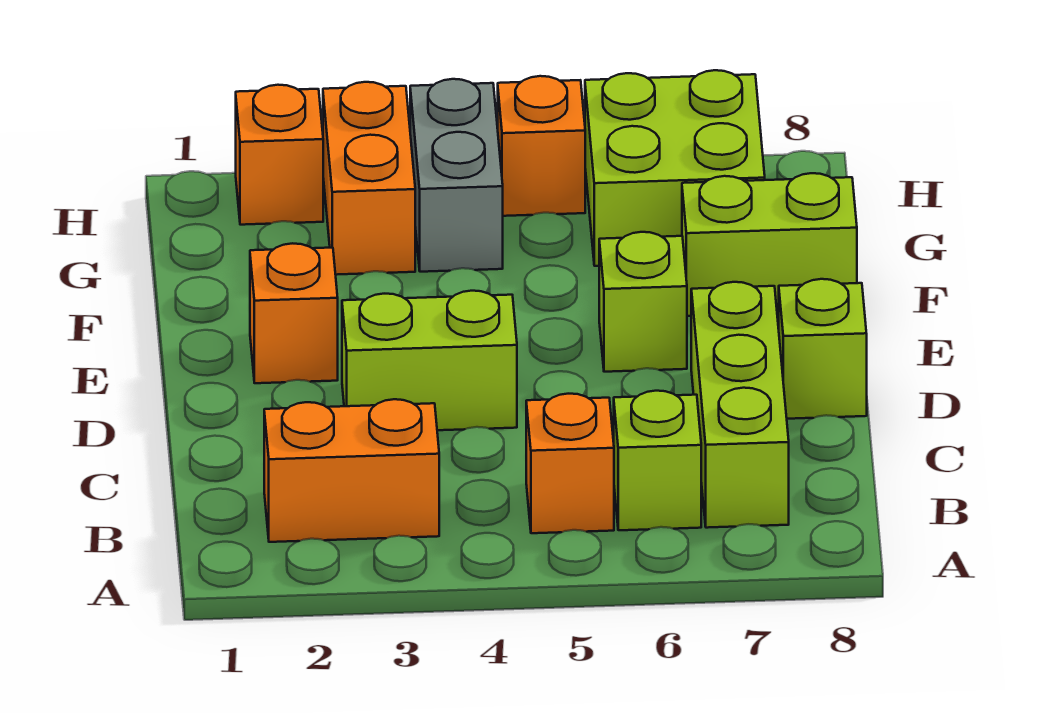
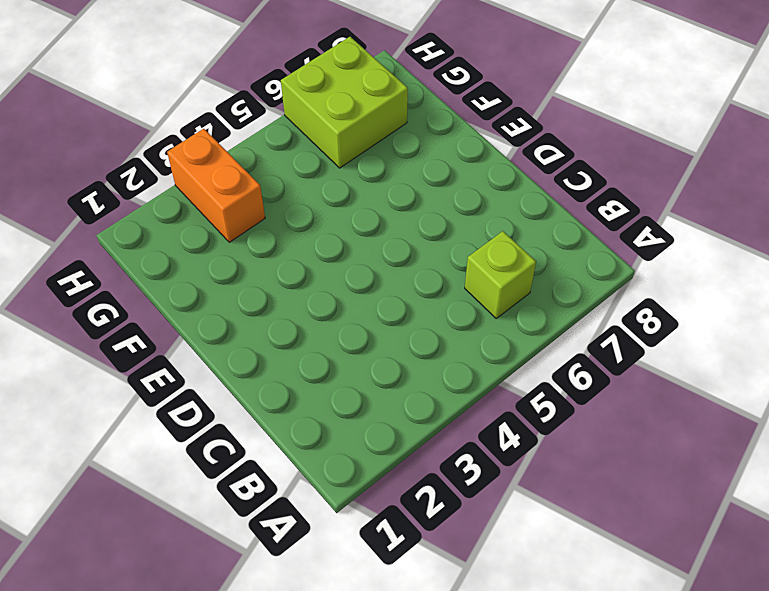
none -> orange brick B2:B3 level 1
none -> orange brick B5 level 1
none -> lime brick B7:D7 level 1

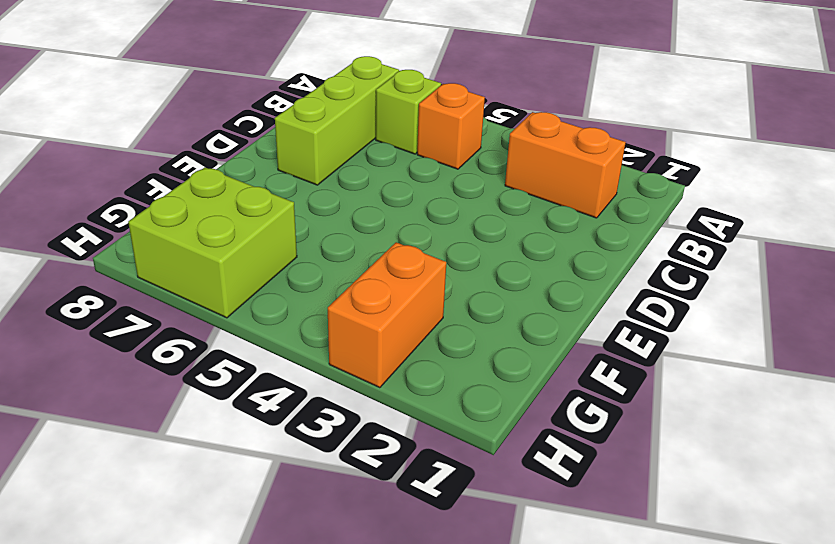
none -> lime brick D3:D4 level 1
none -> lime brick D8 level 1
none -> orange brick E2 level 1

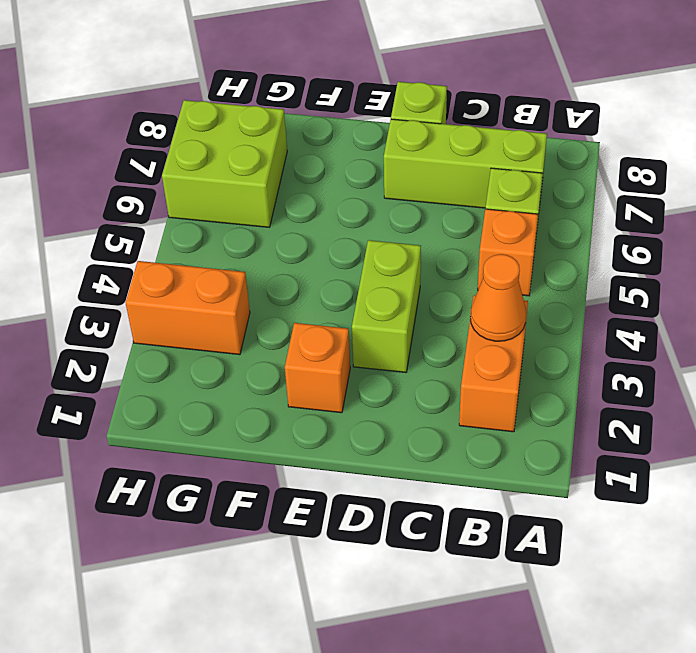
orange cone B3 level 2 -> none
none -> lime brick E6 level 1
none -> lime brick F7:F8 level 1
none -> grey brick G4:H4 level 1

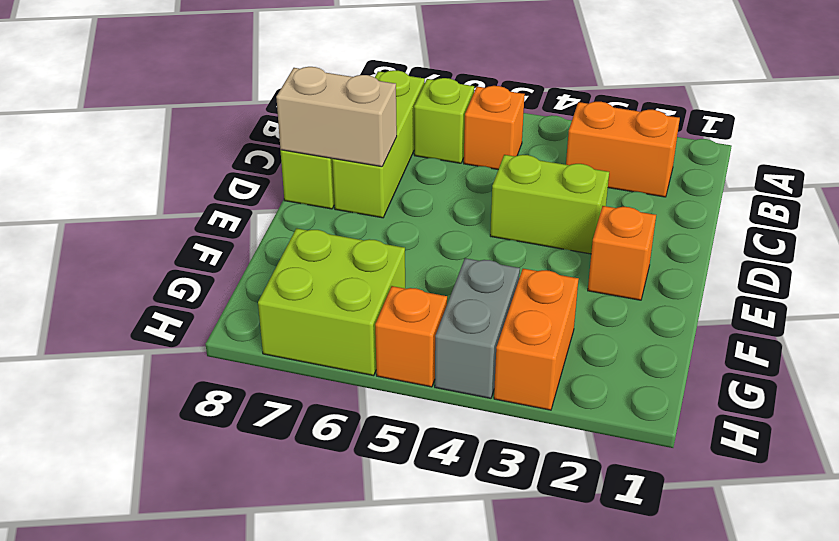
tan brick D7:D8 level 2 -> none
none -> lime brick E6 level 1
none -> lime brick F7:F8 level 1
none -> orange brick H2 level 1

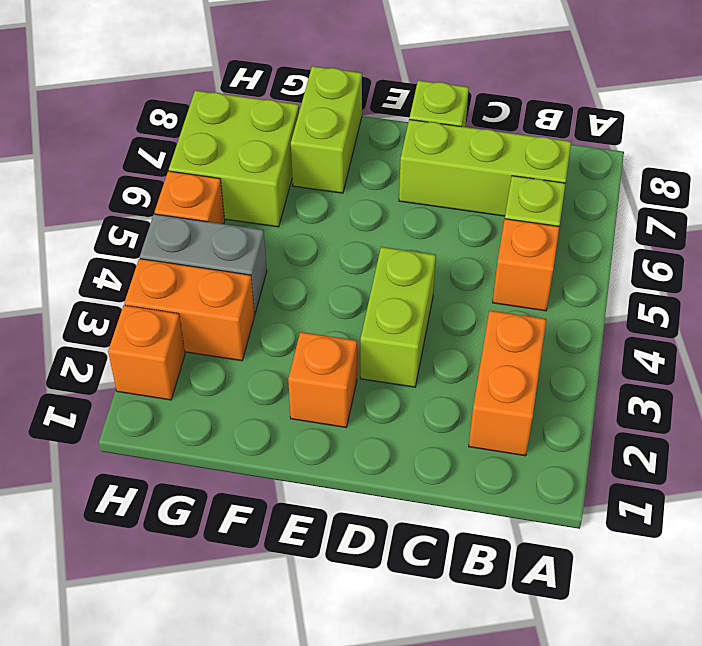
none -> lime brick E6 level 1

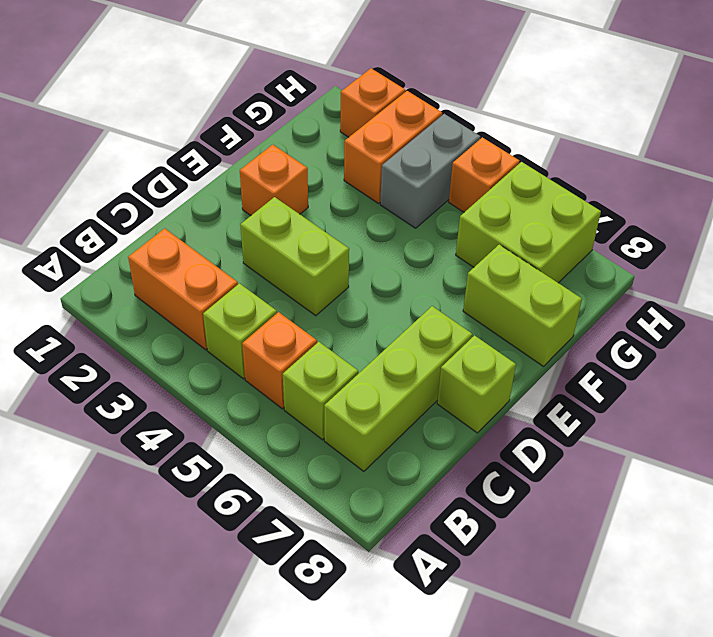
lime brick B4 level 1 -> lime brick E6 level 1

